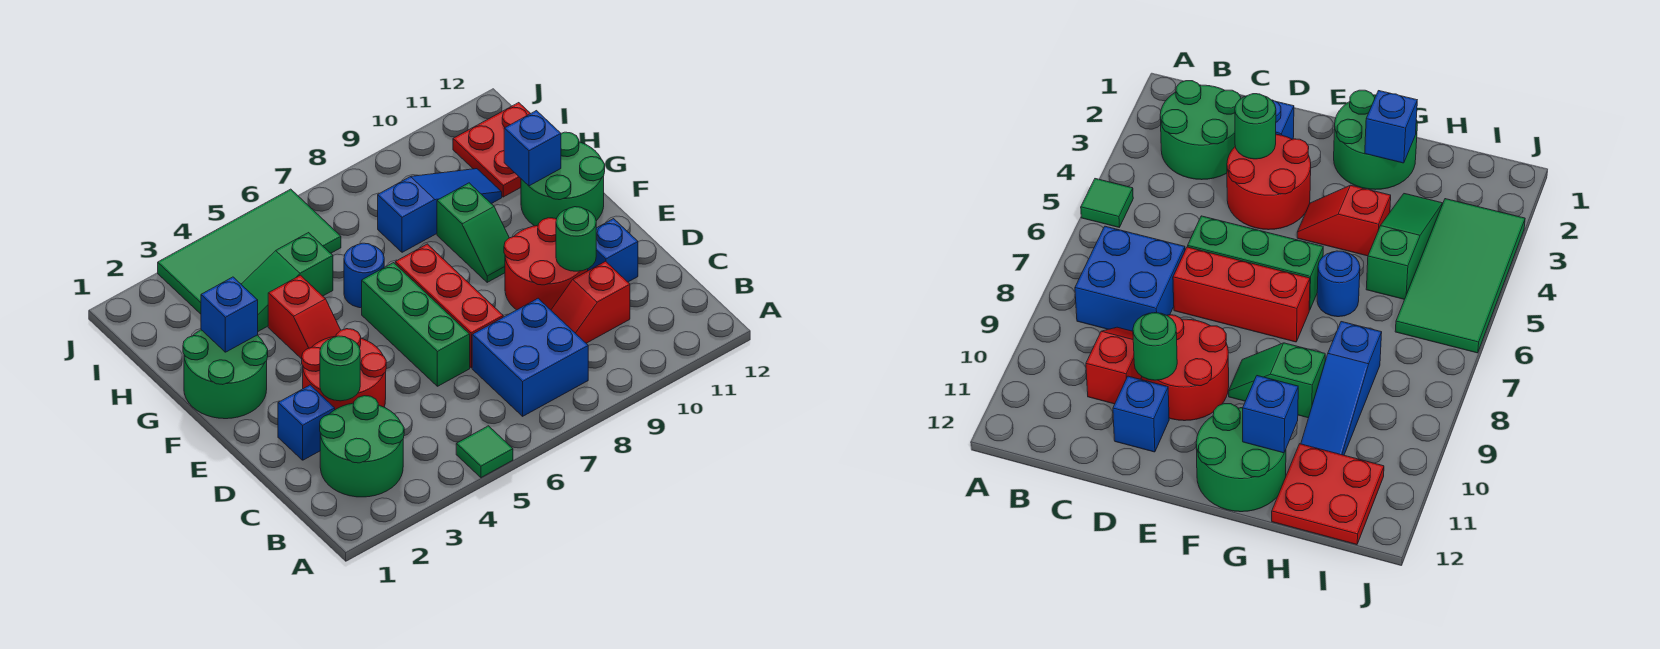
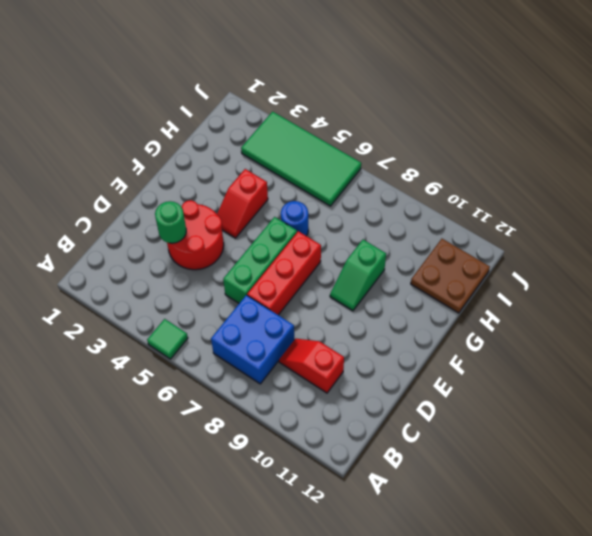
brown plate H11:I12 level 1 -> red plate H11:I12 level 1
none -> green round brick B2:C3 level 1
none -> blue brick D2 level 1
none -> red round brick D9:E10 level 1

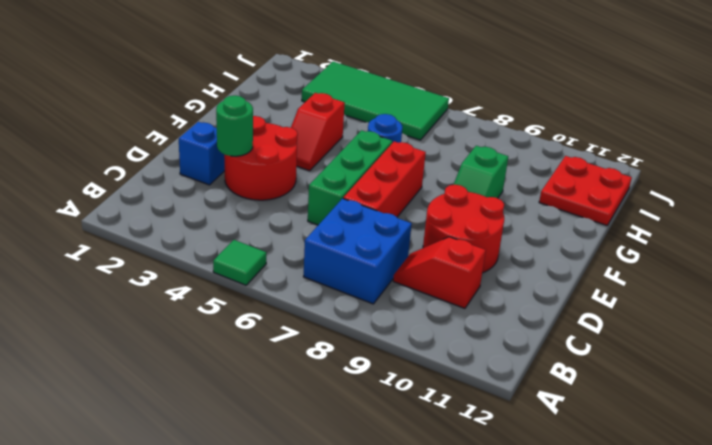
none -> green round brick B2:C3 level 1
none -> blue brick D11 level 1
none -> green round brick F1:G2 level 1

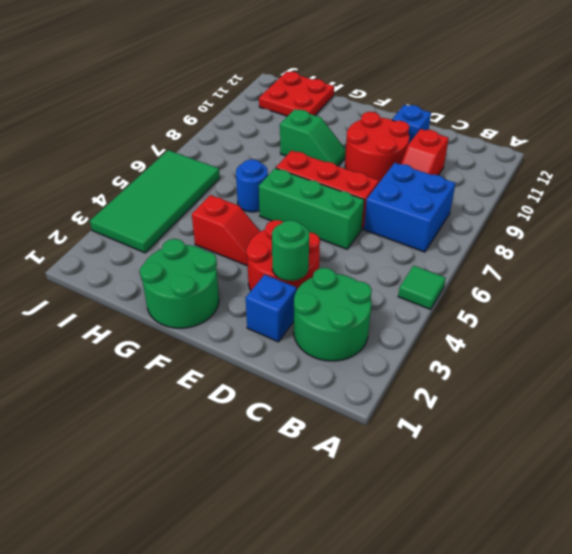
none -> green round brick F11:G12 level 1
none -> green slope H3:H5 level 1 top 5
none -> blue slope H8:H10 level 1 top 8

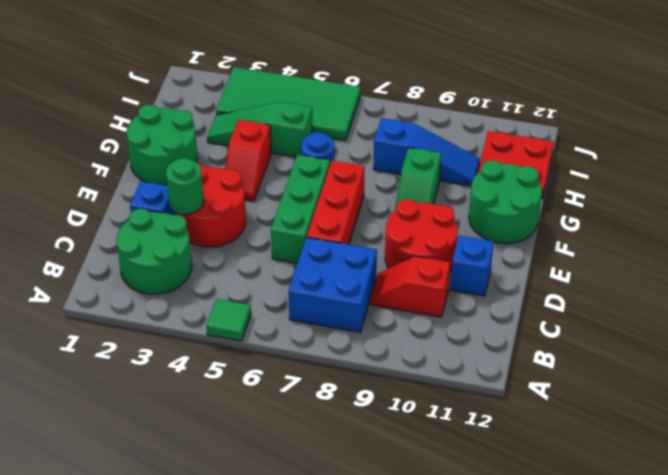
none -> green round brick D10 level 2
none -> blue brick G2 level 2
none -> blue brick G11 level 2

